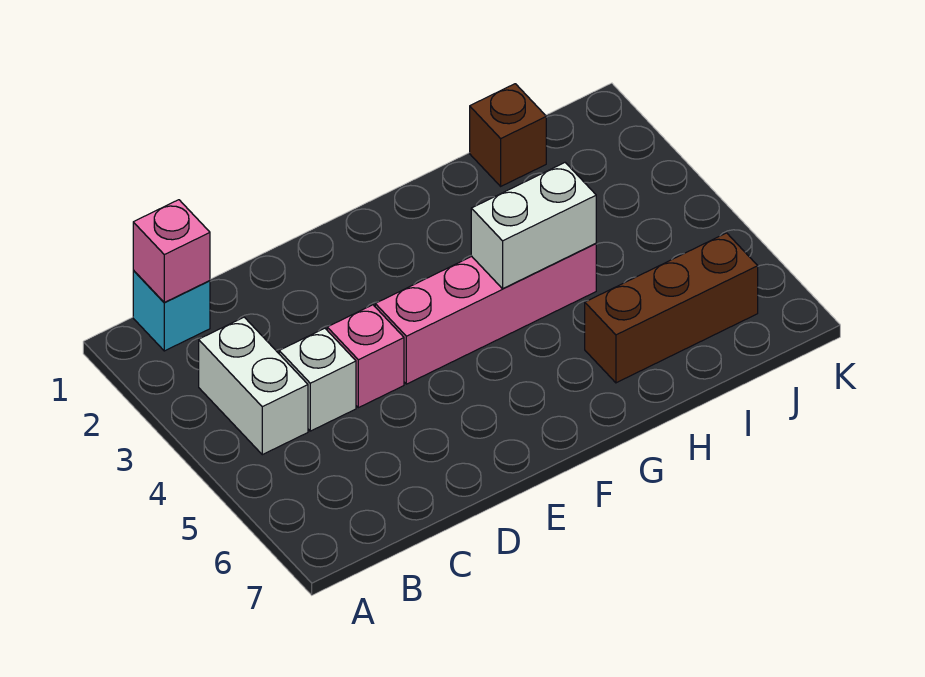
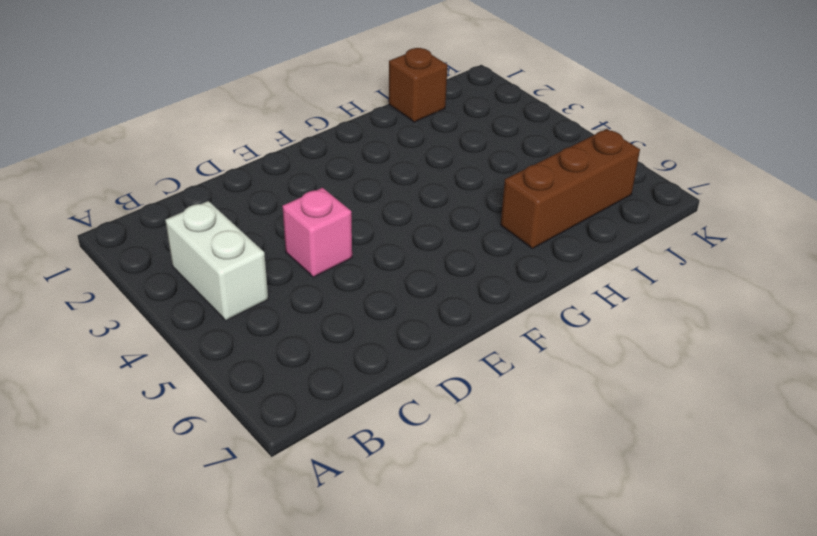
none -> cyan brick B1 level 1
none -> white brick C4 level 1

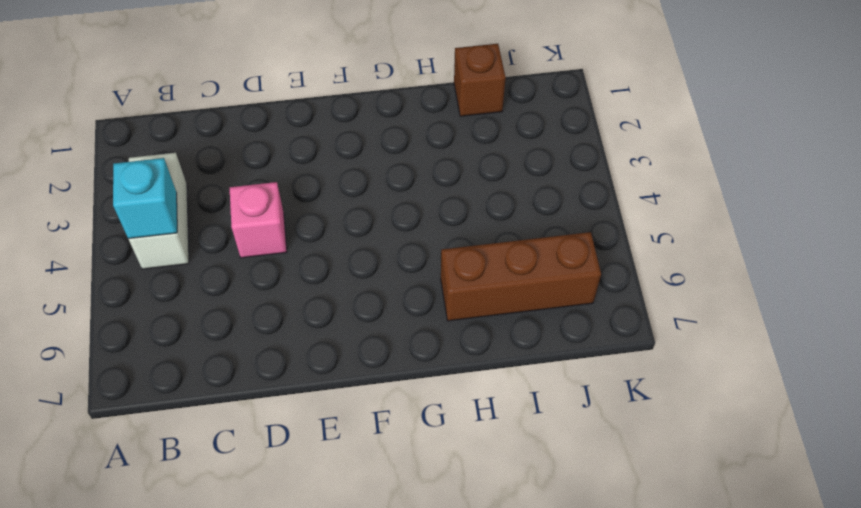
cyan brick B4 level 2 -> cyan brick B1 level 1
none -> white brick C4 level 1
none -> pink brick E4:H4 level 1

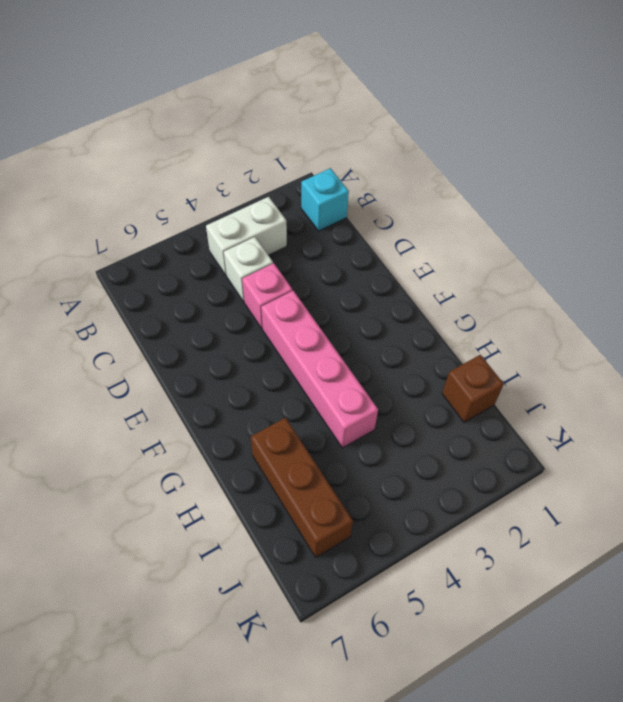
none -> pink brick B1 level 2
none -> white brick G4:H4 level 2

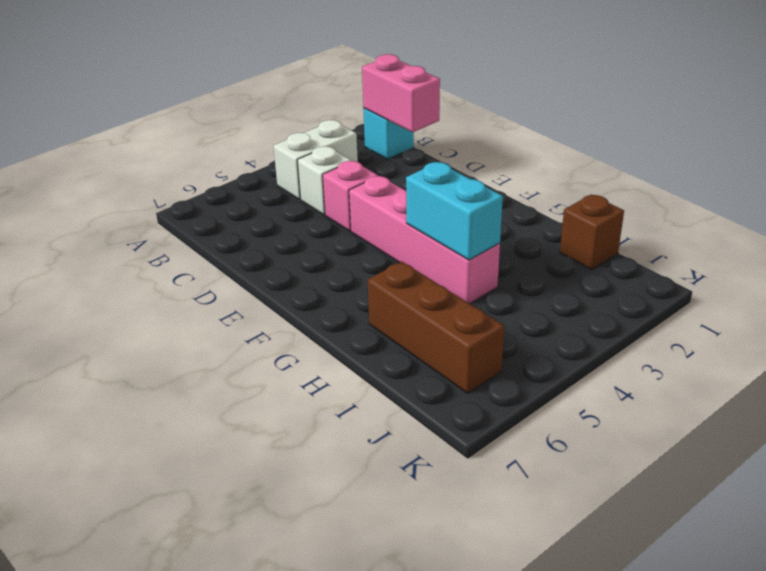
pink brick B1:C1 level 2 -> pink brick B1 level 2
cyan brick G4:H4 level 2 -> white brick G4:H4 level 2

